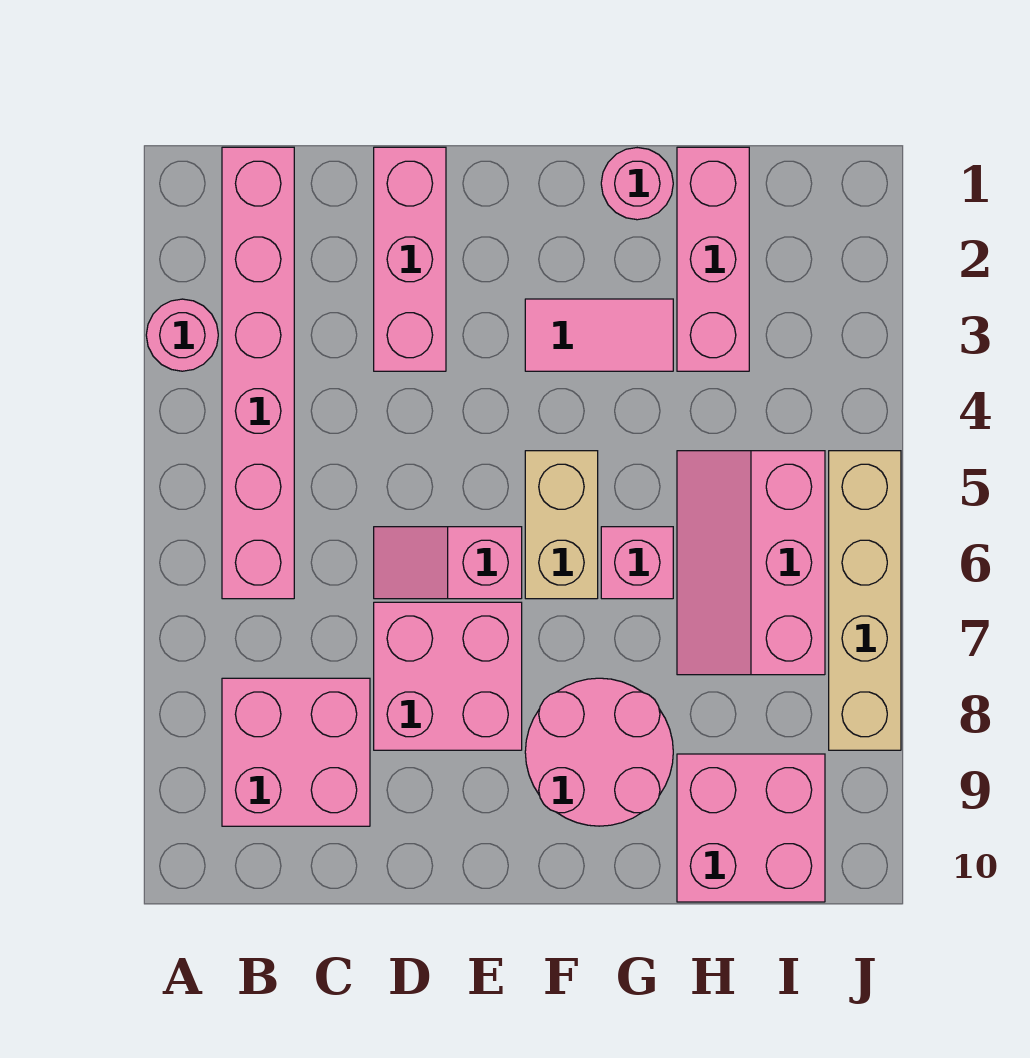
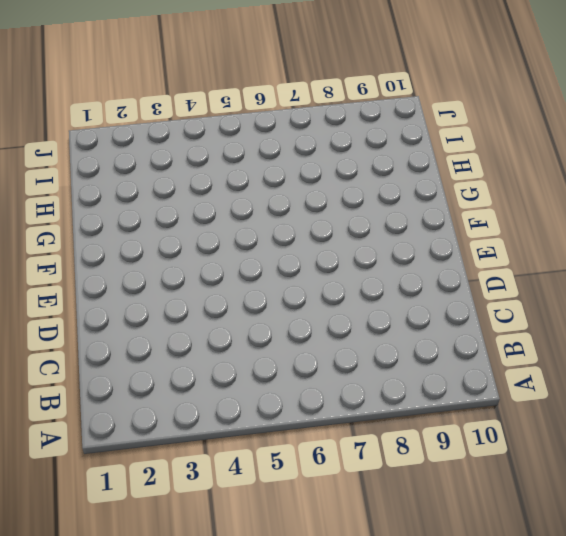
none -> pink round brick A3 level 1
none -> pink brick B1:B6 level 1
none -> pink brick B8:C9 level 1

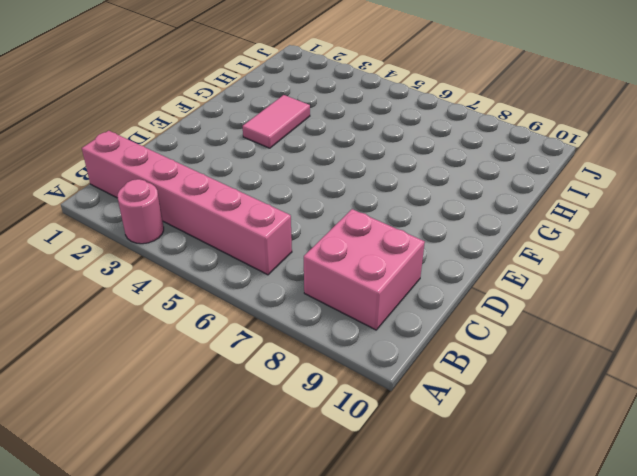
none -> pink brick D1:D3 level 1
none -> pink slope D6:E6 level 1 top E
none -> pink brick D7:E8 level 1

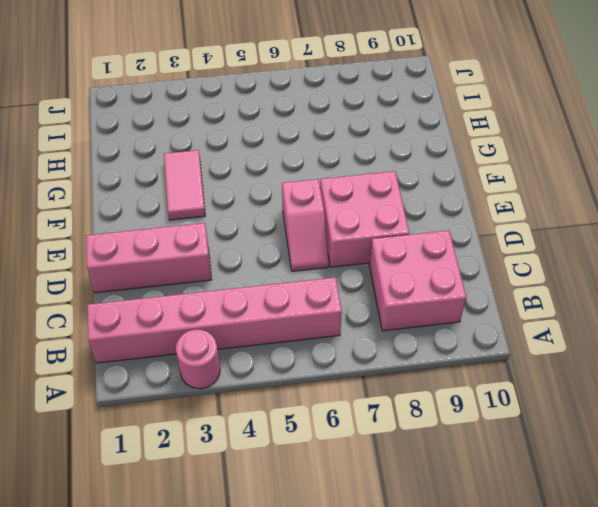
none -> tan brick F5:F6 level 1
none -> pink round brick F8:G9 level 1
none -> pink round brick G1 level 1

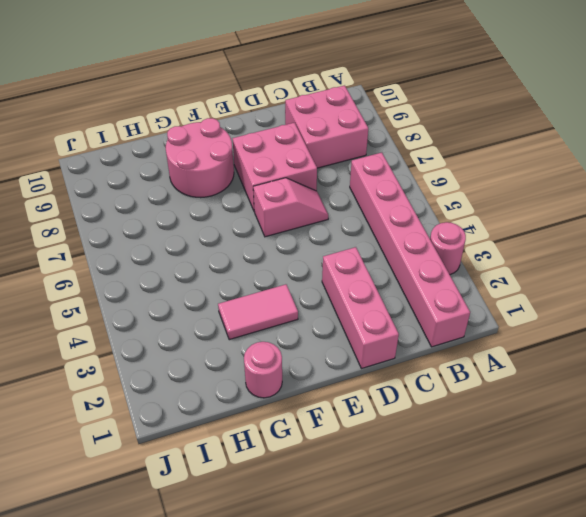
none -> tan brick F5:F6 level 1
none -> pink brick G6 level 1
none -> pink brick H1:H3 level 1

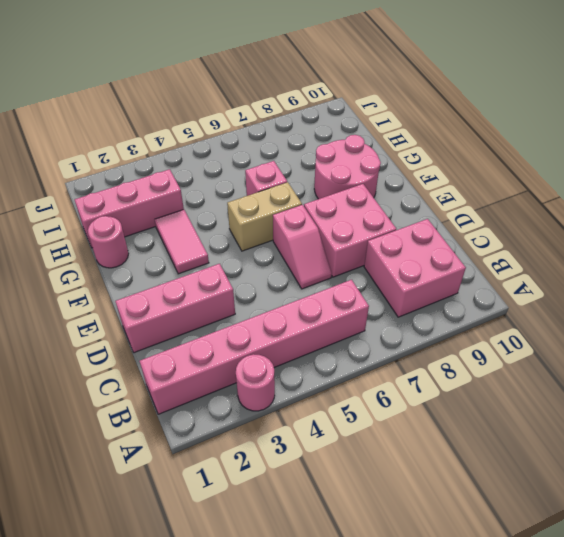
none -> pink slope H5:I7 level 1 top I
none -> pink brick H9:I10 level 1
none -> tan brick J5:J8 level 1

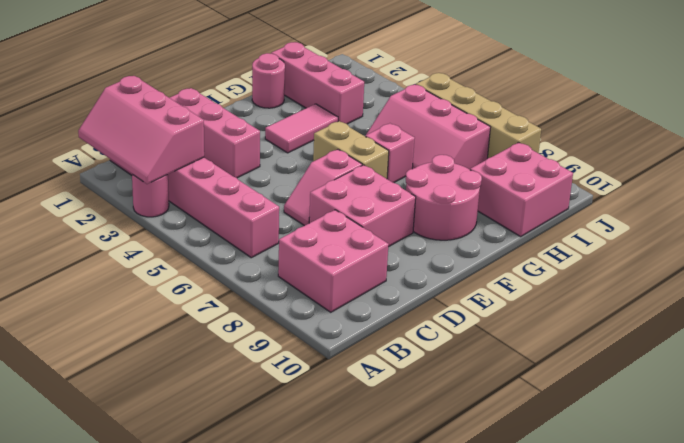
pink slope A1:B3 level 2 top B -> none

